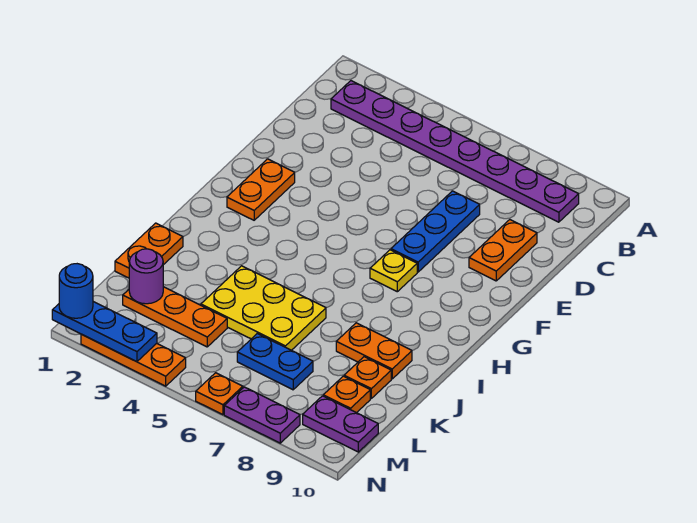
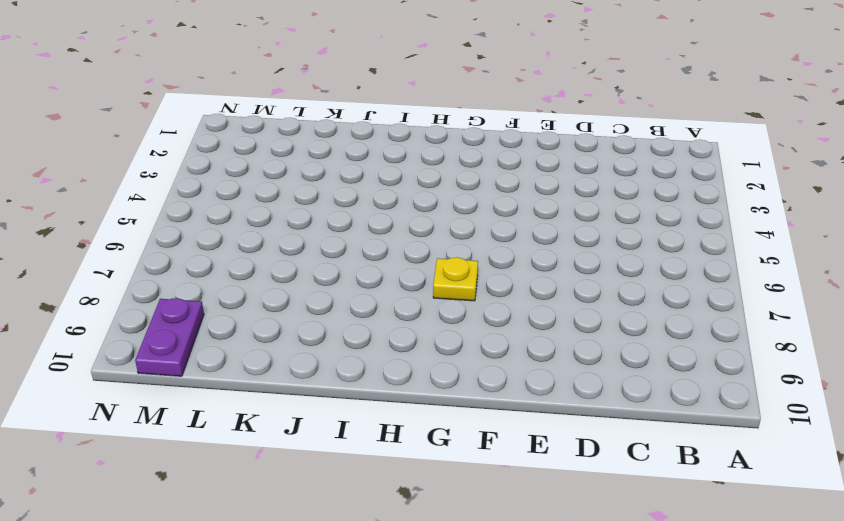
none -> purple plate B2:B9 level 1
none -> blue plate D7:F7 level 1
none -> orange plate D9:E9 level 1

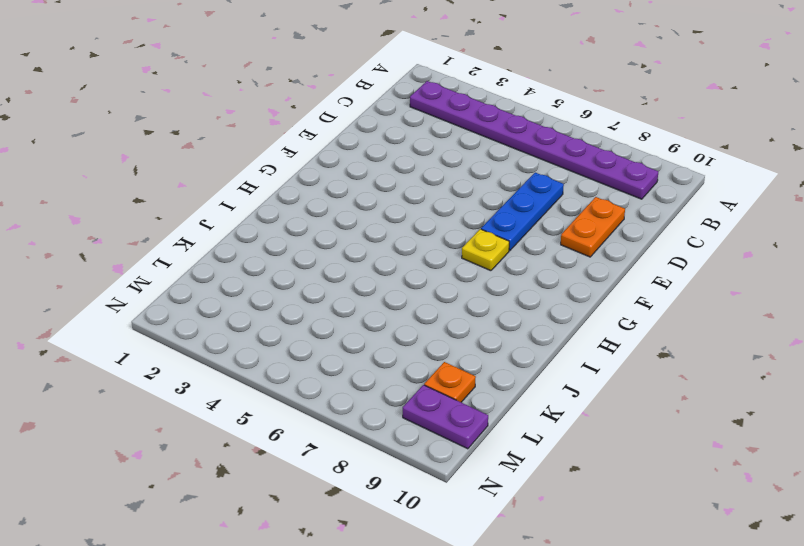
none -> orange plate F2:G2 level 1
none -> orange plate J1:K1 level 1
none -> yellow plate J4:K6 level 1

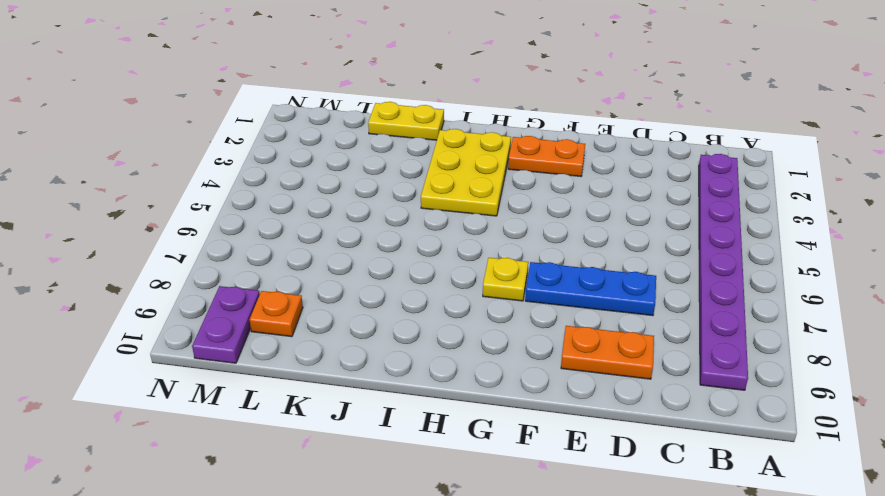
yellow plate H2:I4 level 1 -> yellow plate J4:K6 level 1
yellow plate J1:K1 level 1 -> orange plate J1:K1 level 1
none -> orange plate J8:J9 level 1
none -> orange plate K9 level 1
none -> orange plate L2:L4 level 1

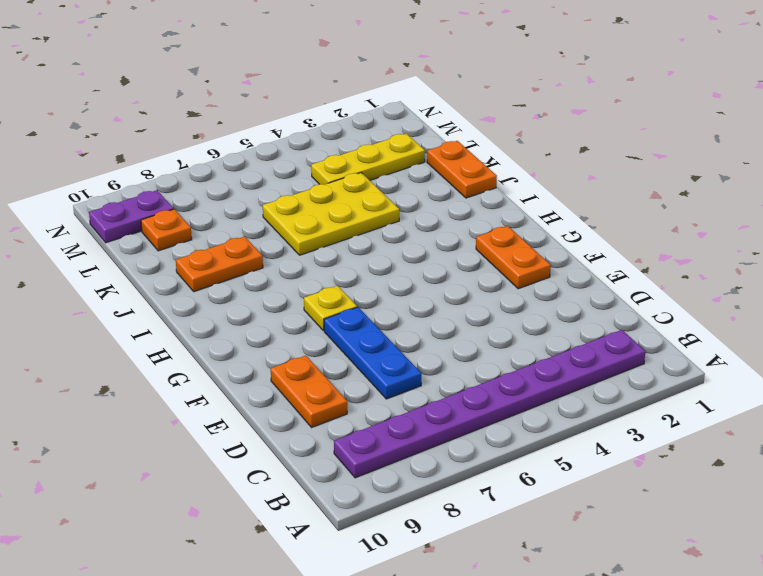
yellow plate L2:L4 level 1 -> orange plate L2:L4 level 1
none -> orange plate K9 level 1
none -> blue plate L6:L7 level 1
none -> orange plate N2:N4 level 1

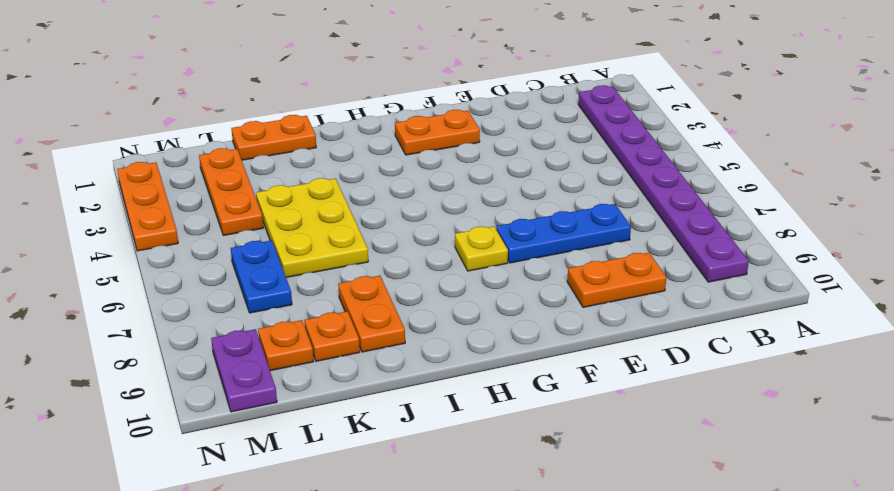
none -> orange plate N6 level 1
none -> purple plate N7:N8 level 1
none -> purple round brick L2 level 2

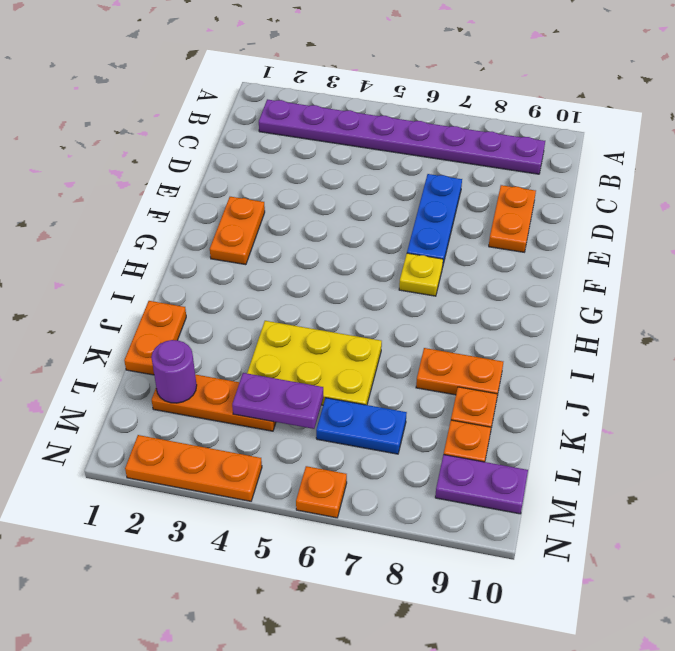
purple plate L4:L5 level 2 -> purple plate N7:N8 level 1
none -> blue plate N1:N3 level 2
none -> blue round brick N1 level 3

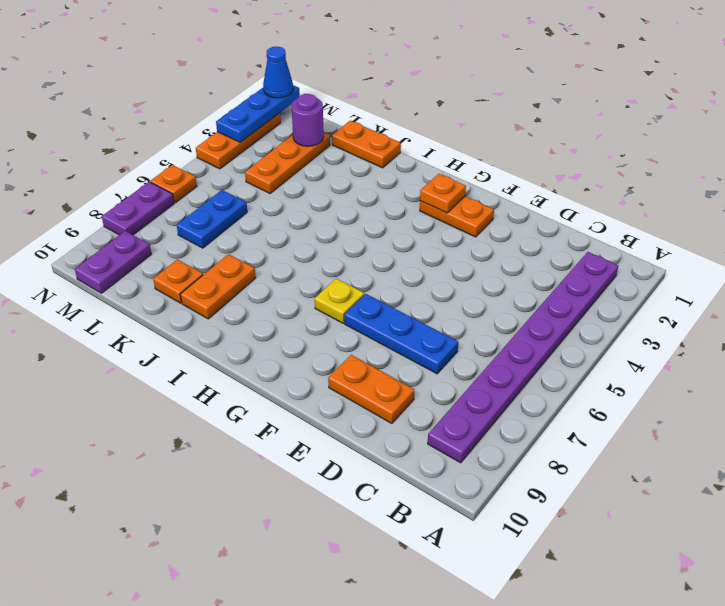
orange plate G2 level 2 -> orange plate L9 level 1
blue cone N1 level 3 -> blue round brick N1 level 3
none -> yellow plate J4:K6 level 1

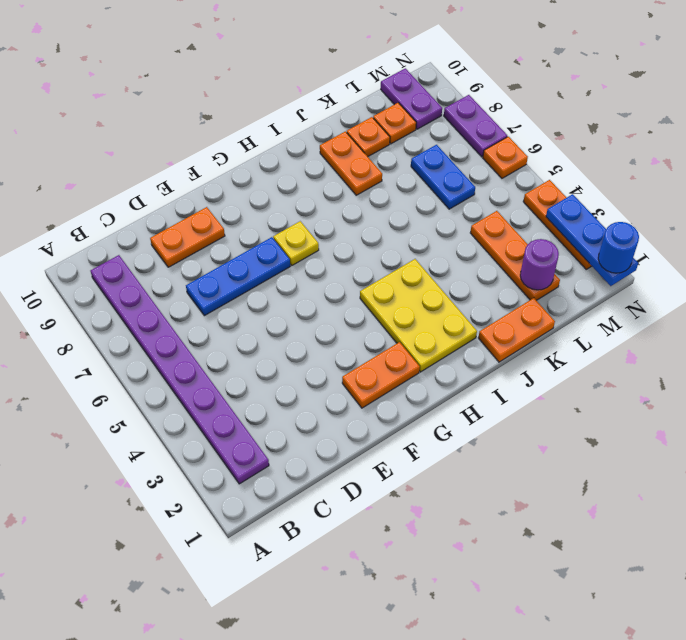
yellow plate H2:I4 level 1 -> yellow plate J4:K6 level 1

